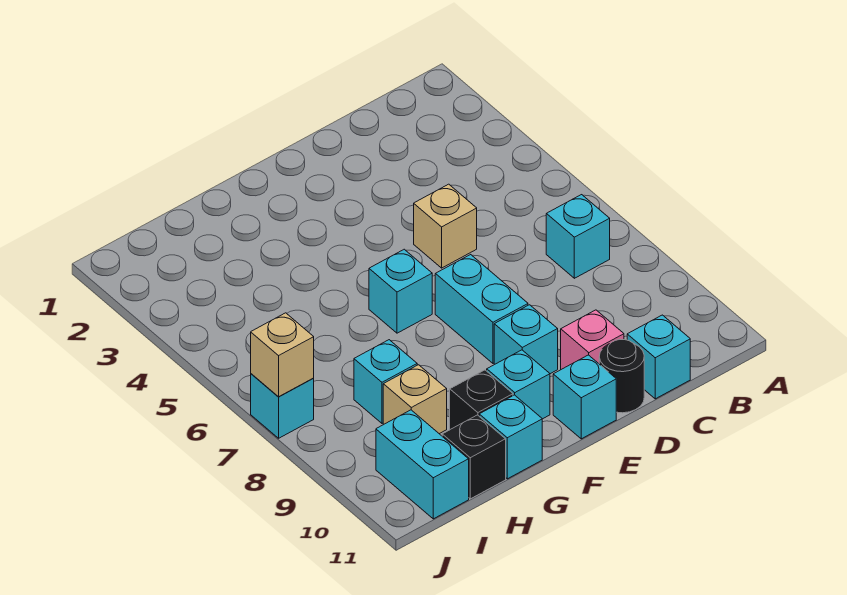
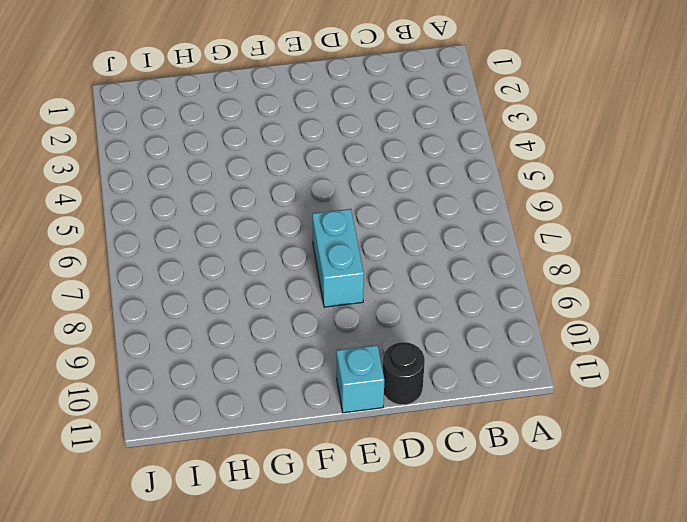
none -> cyan brick B7 level 1
none -> cyan brick C11 level 1
none -> tan brick D5 level 1

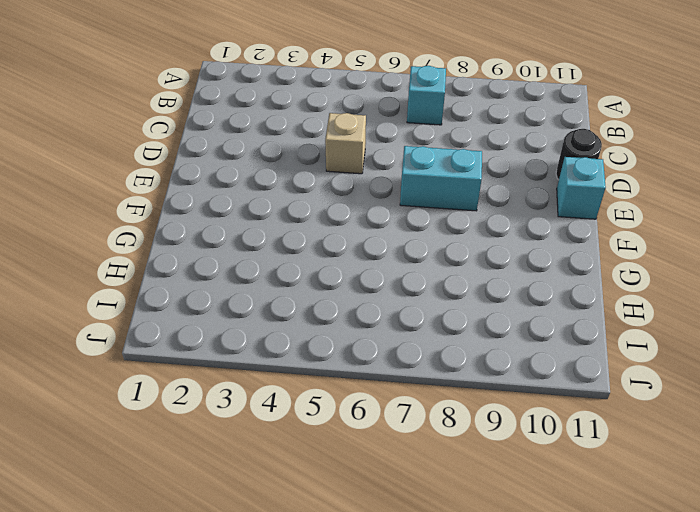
none -> cyan brick C11 level 1
none -> pink brick D10 level 1
none -> cyan brick E9 level 1

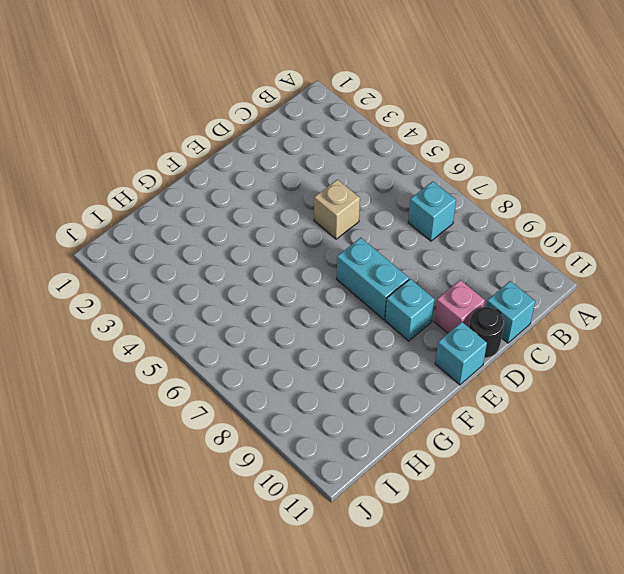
none -> cyan brick F6 level 1
none -> cyan brick F10 level 1
none -> black brick G10 level 1

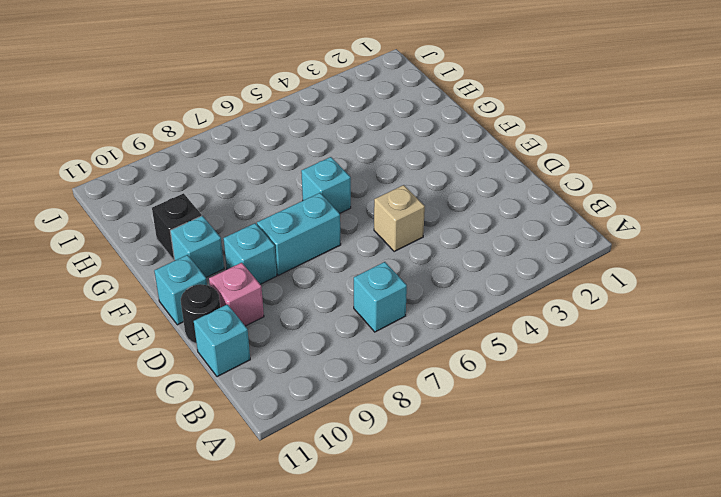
none -> cyan brick G11 level 1
none -> cyan brick H8 level 1
none -> tan brick H9 level 1

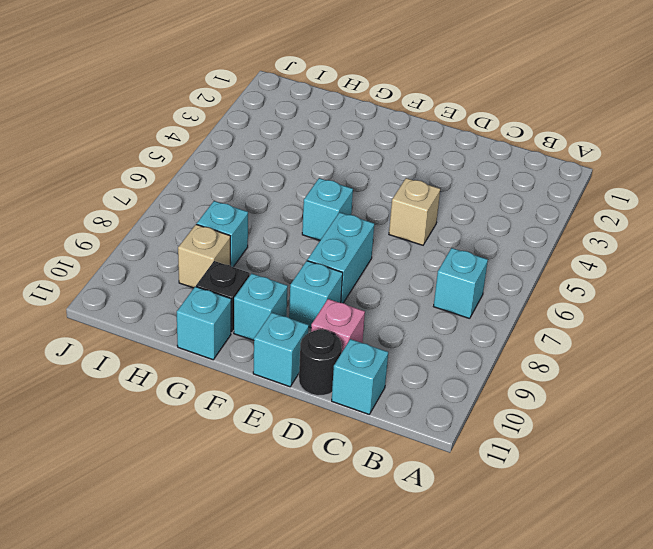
none -> black brick H11 level 1
none -> cyan brick I10:I11 level 1
none -> cyan brick J7 level 1

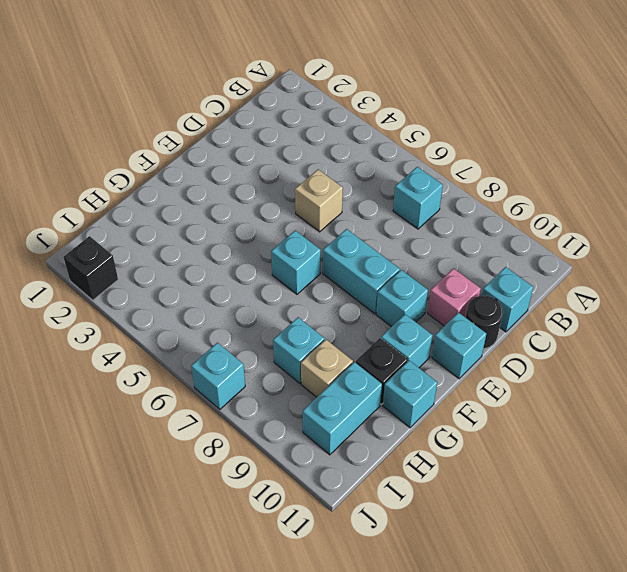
cyan brick H10:I10 level 1 -> cyan brick I10:I11 level 1
black brick J2 level 1 -> black brick H11 level 1
none -> tan brick J7 level 2

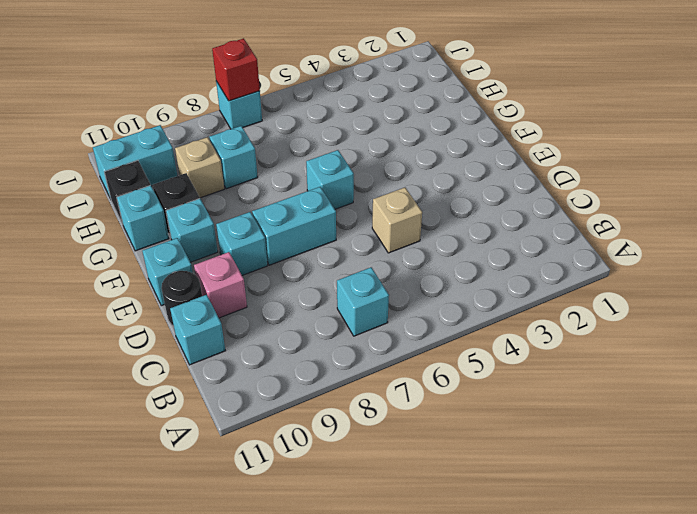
red brick J7 level 2 -> tan brick J7 level 2

